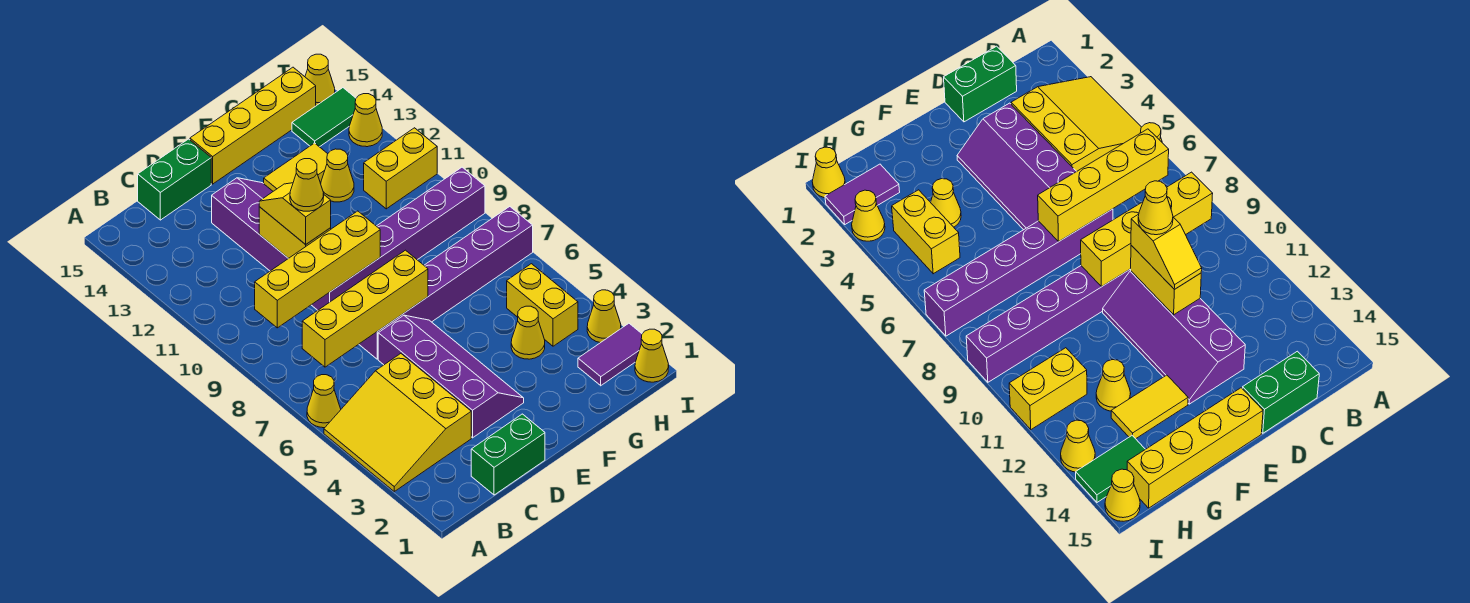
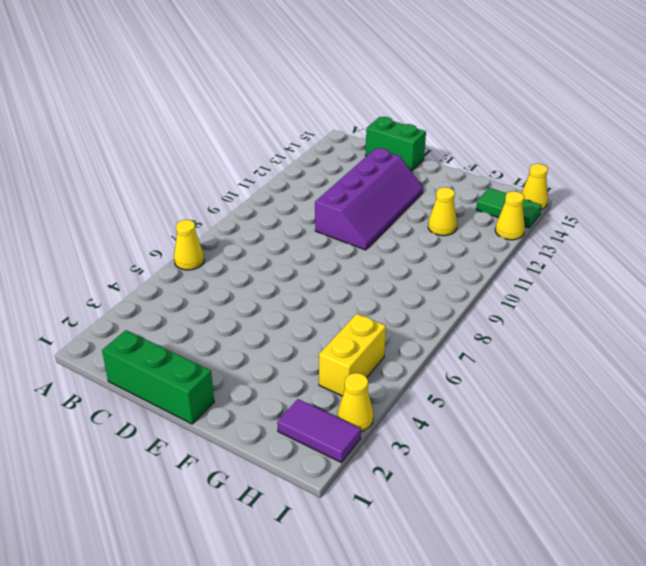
green brick C1:E1 level 1 -> green brick C1:D1 level 1
none -> yellow slope A3:C5 level 1 top C
none -> purple slope D3:E6 level 1 top D
none -> purple brick D7:I7 level 1

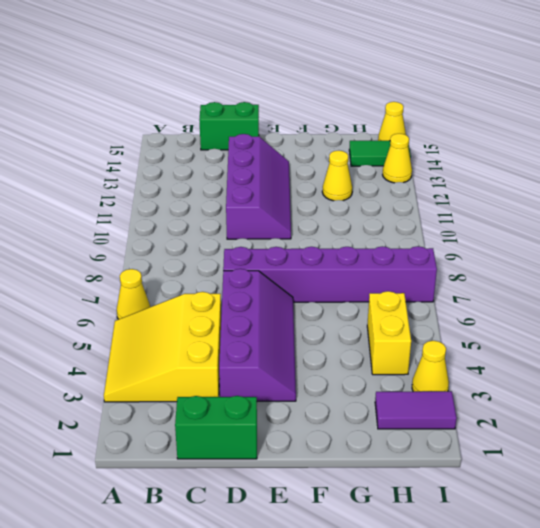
none -> purple brick D9:I9 level 1
none -> yellow brick E15:H15 level 1
none -> yellow tile F13:G13 level 1

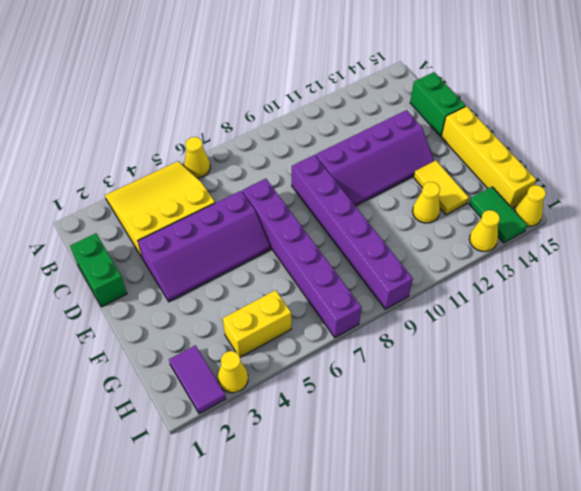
none -> yellow cone G4 level 1
none -> yellow brick H11:I11 level 1
none -> yellow cone I1 level 1

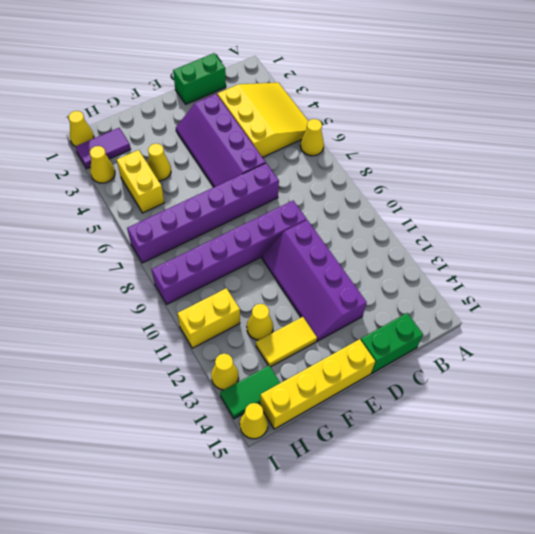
none -> yellow brick B7:E7 level 2
none -> yellow brick B9:E9 level 2
none -> yellow brick D10:D11 level 2

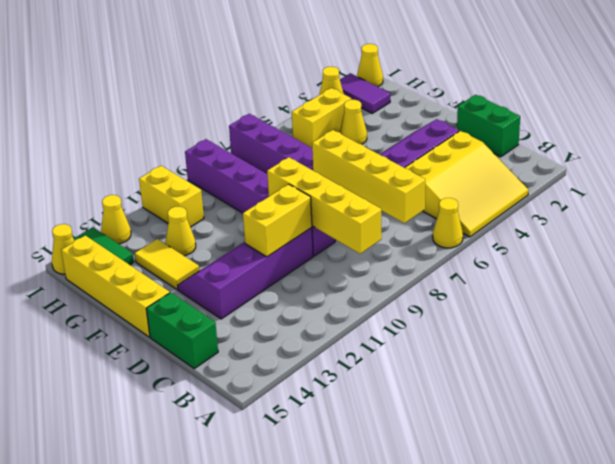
none -> yellow slope D10:D11 level 3 top 10
none -> yellow cone D10 level 4

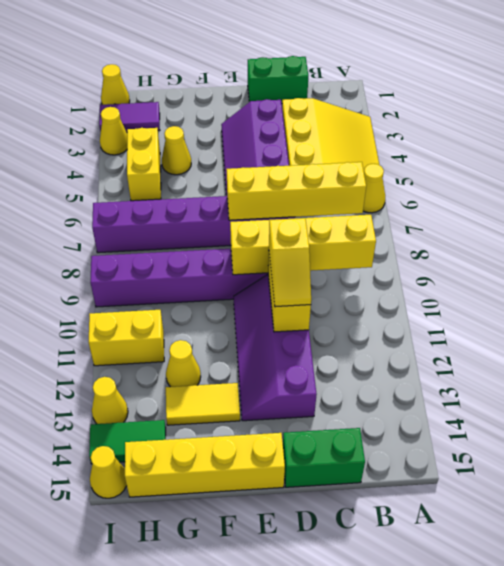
none -> yellow cone D10 level 4

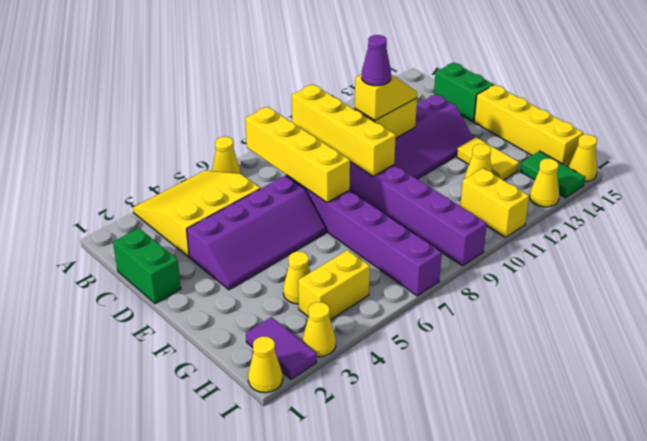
purple cone D10 level 4 -> yellow cone D10 level 4

